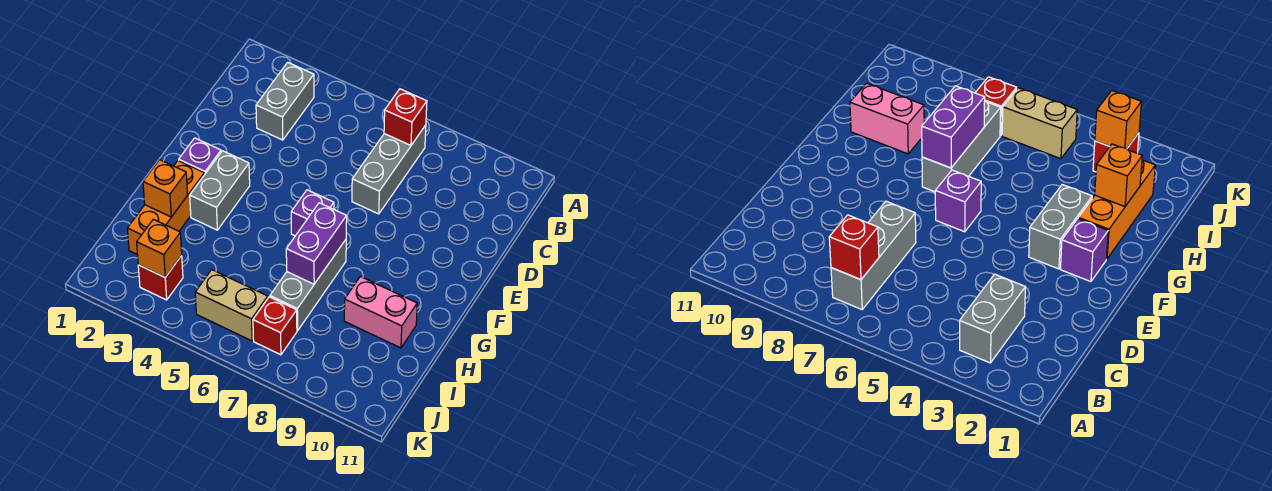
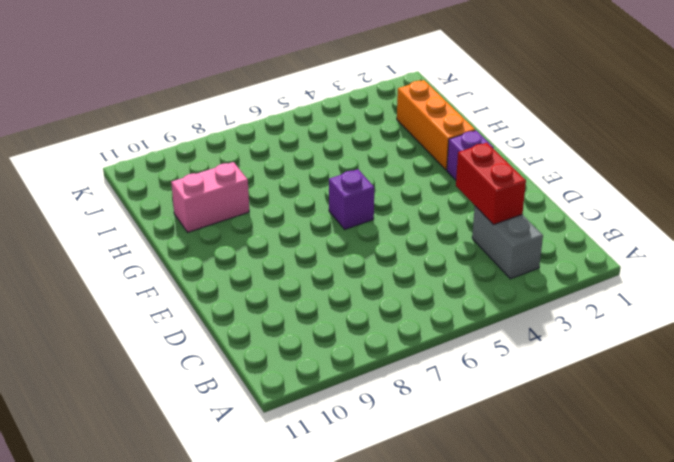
red brick C3:D3 level 2 -> none
none -> grey brick B7:D7 level 1
none -> grey brick F3:G3 level 1
none -> grey brick G7:I7 level 1

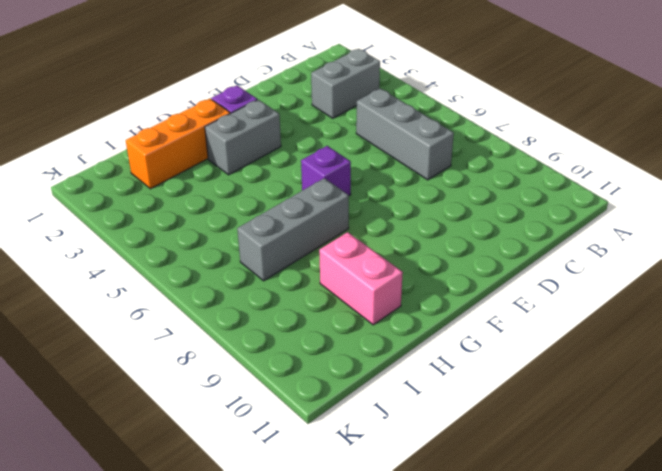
grey brick C5:C7 level 1 -> grey brick B7:D7 level 1
none -> red brick J3 level 1
none -> tan brick J5:J6 level 1
none -> red brick J7 level 1

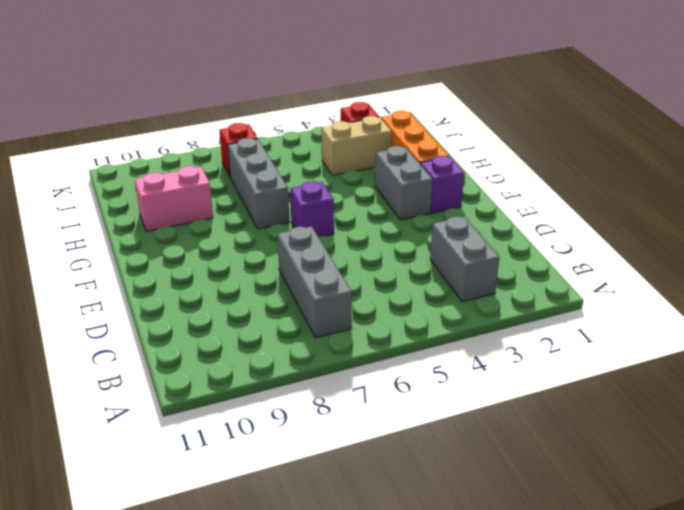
tan brick I3:I4 level 1 -> tan brick J5:J6 level 1
none -> red brick B7 level 2
none -> purple brick G7:H7 level 2
none -> orange brick H2 level 2

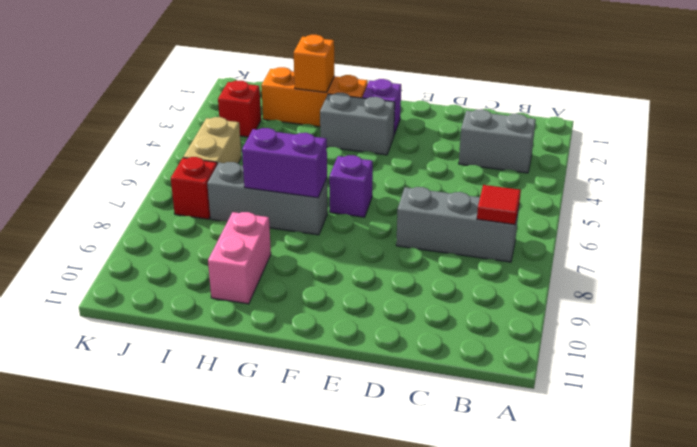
red tile B7 level 2 -> red brick B7 level 2
none -> orange brick J3 level 2

